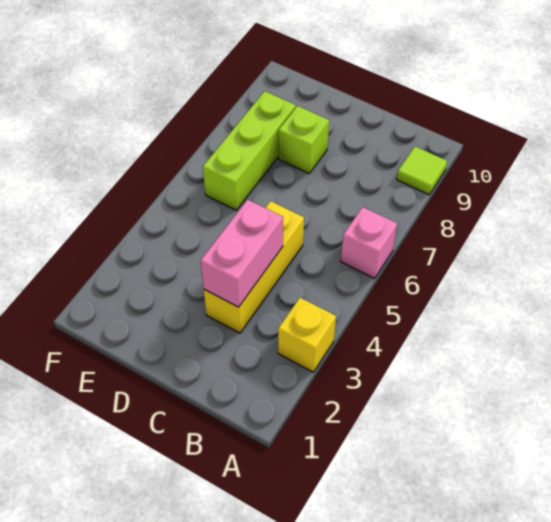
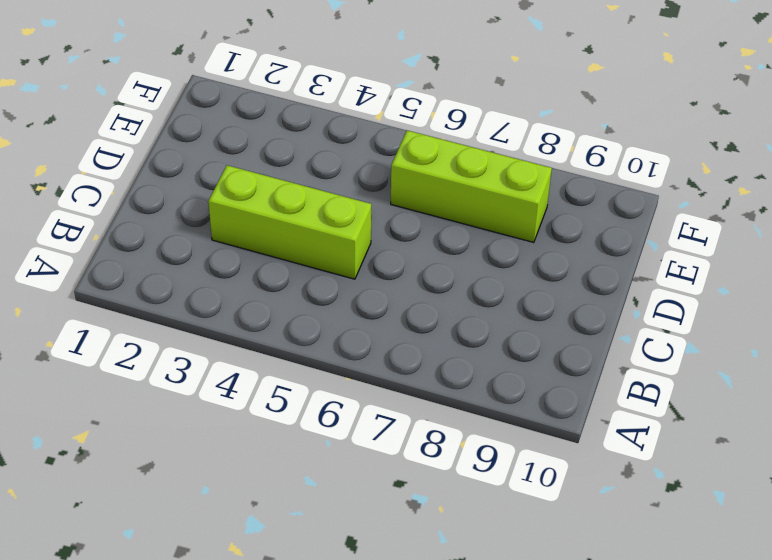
lime brick C3:C5 level 1 -> yellow brick C3:C5 level 1
none -> yellow brick A3 level 1
none -> pink brick A6 level 1

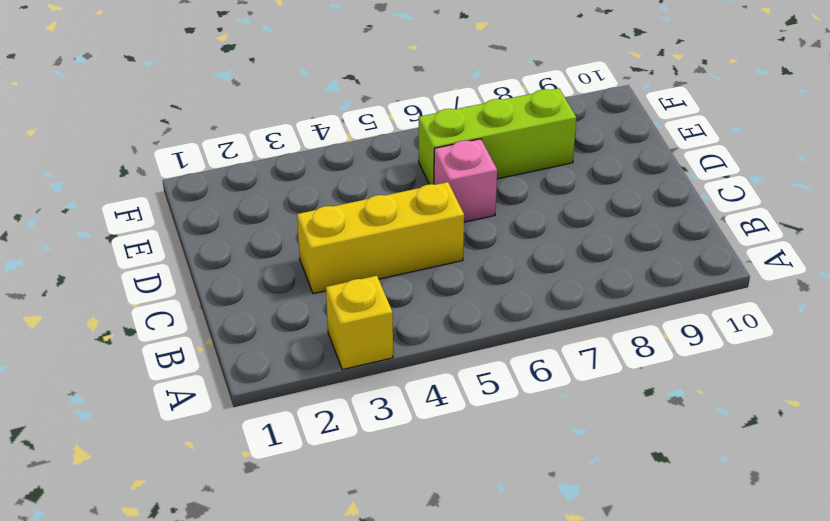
pink brick D6 level 1 -> pink brick A6 level 1
none -> lime tile A9 level 1
none -> lime brick D8 level 1

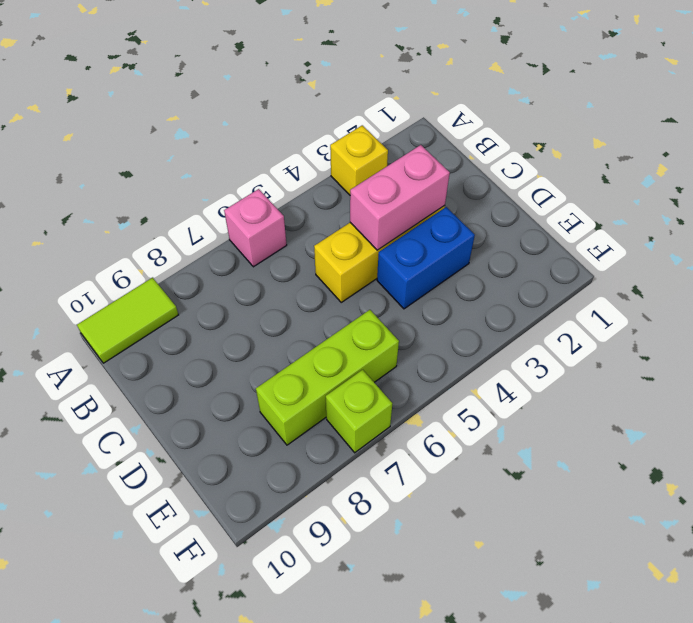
lime tile A9:A10 level 1 -> lime tile A9 level 1
blue brick D3:D4 level 1 -> none
lime brick F7 level 1 -> lime brick D8 level 1

